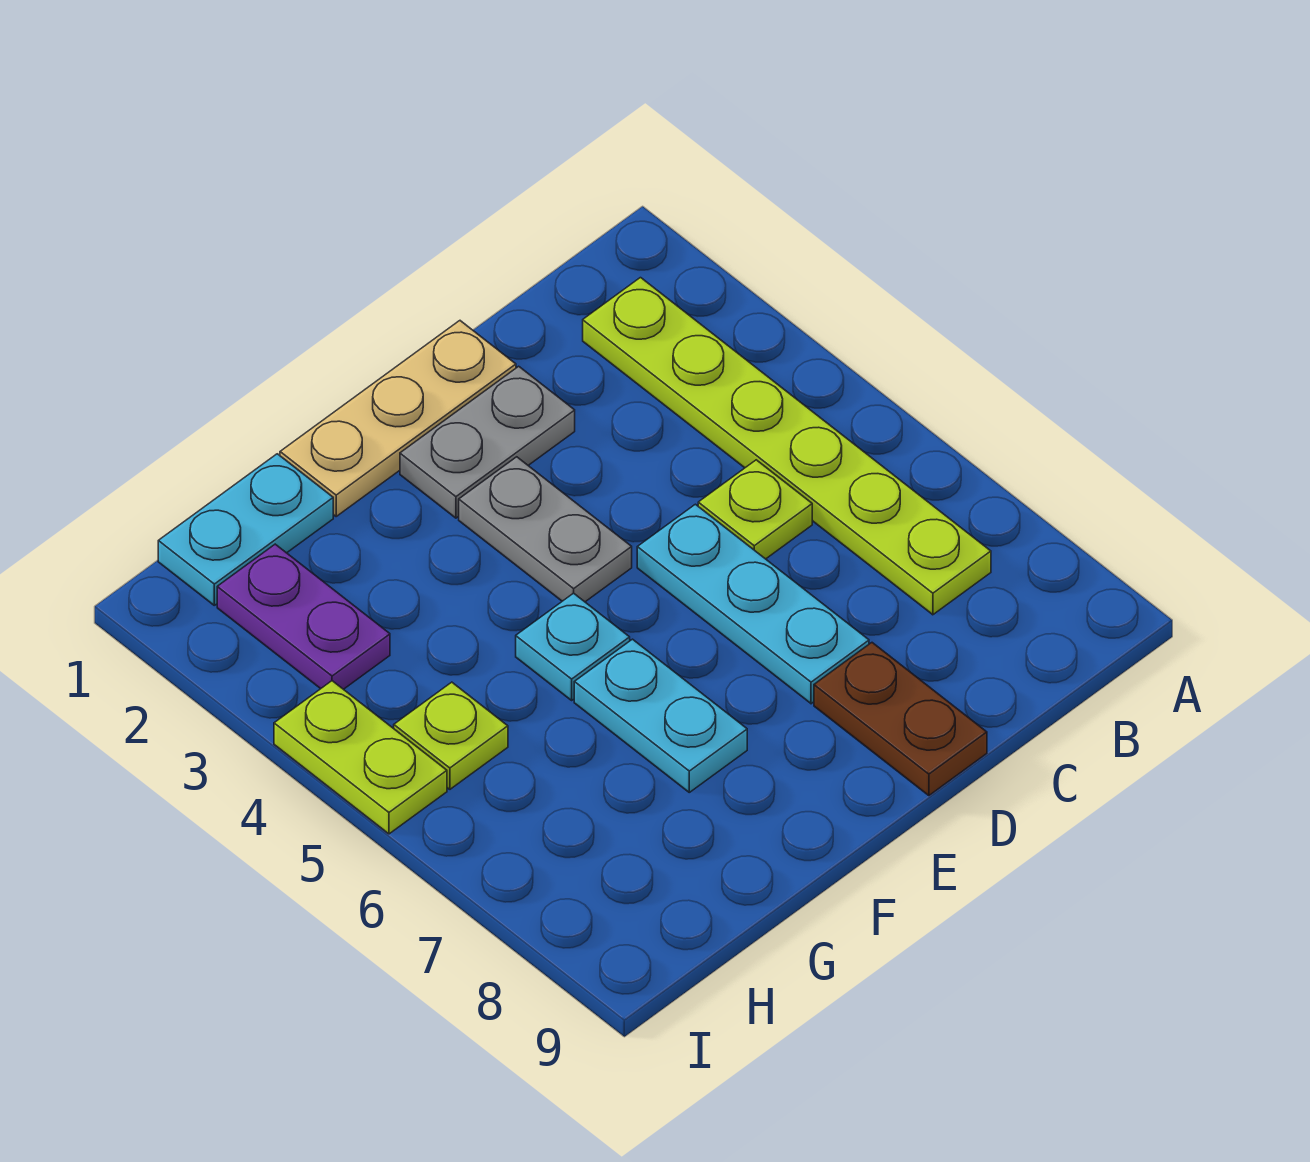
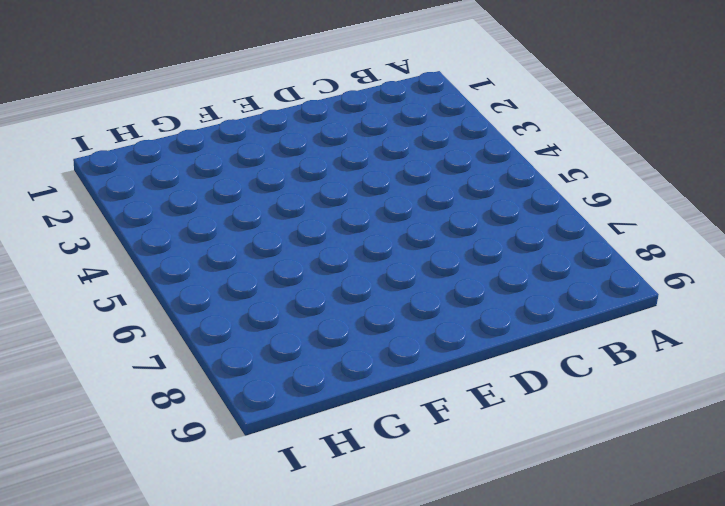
none -> lime plate B2:B7 level 1
none -> lime plate C5 level 1
none -> tan plate D1:F1 level 1

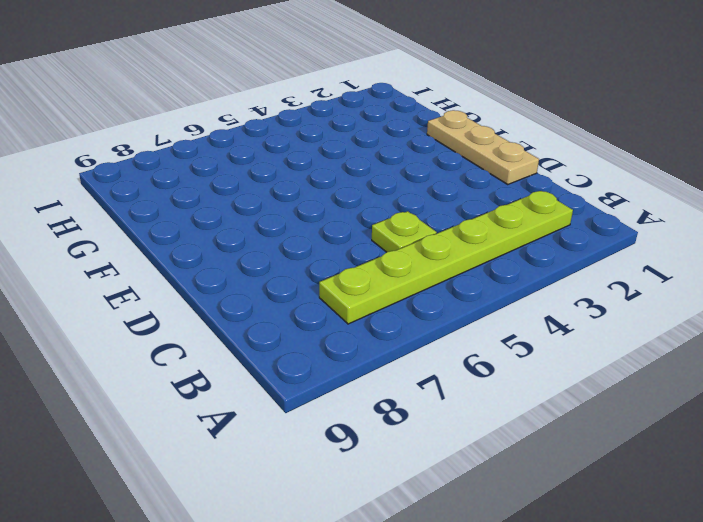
none -> grey plate D2:E2 level 1
none -> cyan plate D5:D7 level 1
none -> brown plate D8:D9 level 1

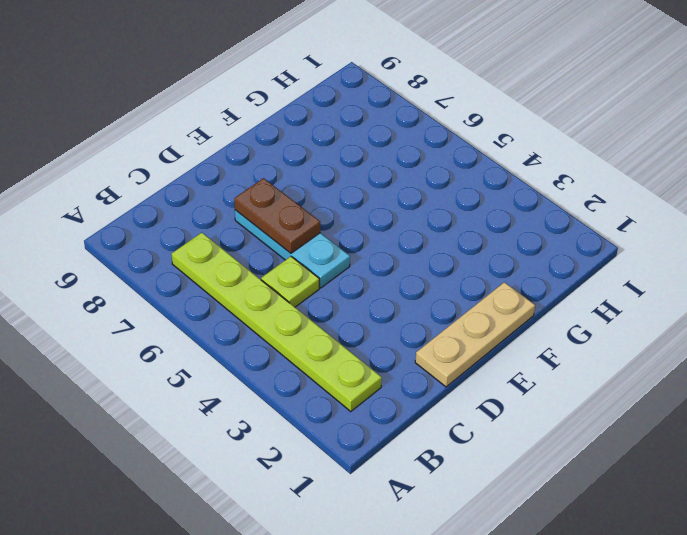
brown plate D6:D7 level 2 -> brown plate D8:D9 level 1
none -> grey plate D2:E2 level 1
none -> grey plate E3:E4 level 1
none -> cyan plate F5 level 1

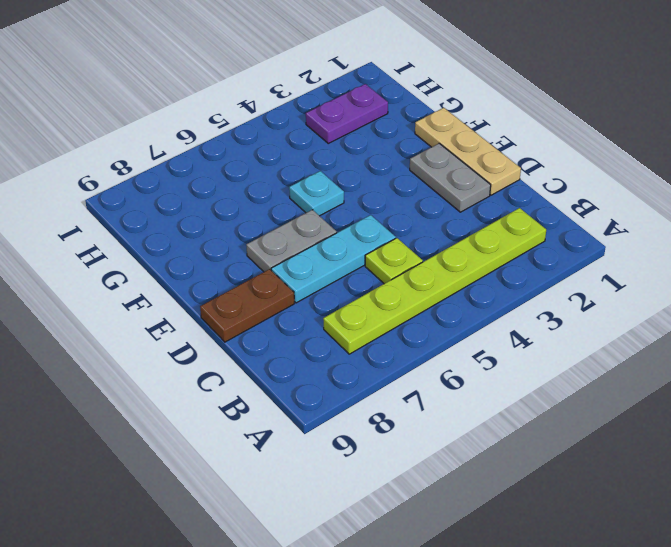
grey plate E6:E7 level 1 -> grey plate E3:E4 level 1
none -> cyan plate F6:F7 level 1
none -> cyan plate G1:H1 level 1
none -> lime plate H5 level 1

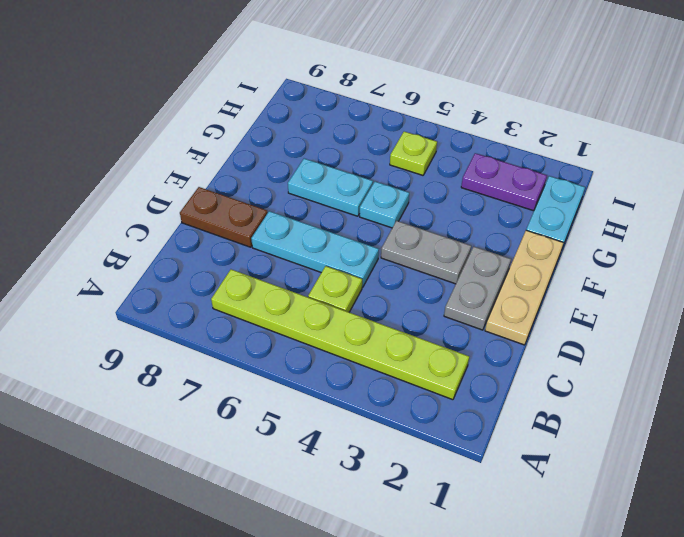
none -> lime plate I4:I5 level 1

